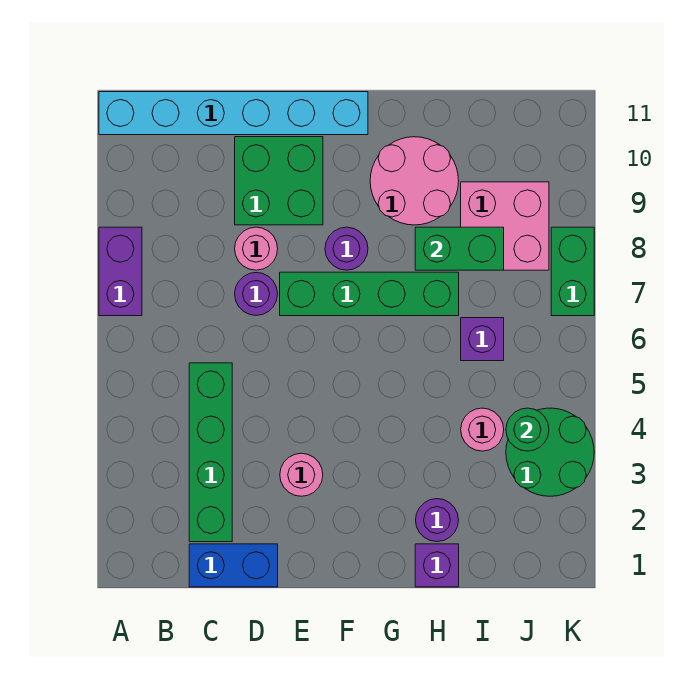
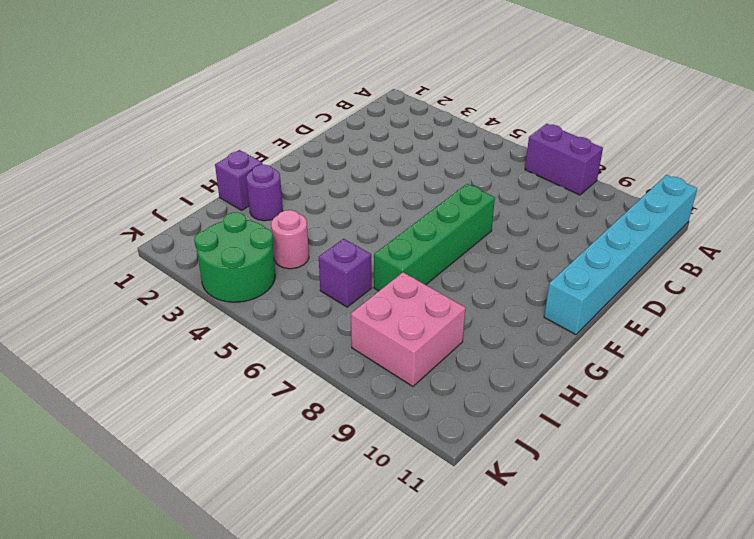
none -> blue brick C1:D1 level 1
none -> green brick C2:C5 level 1
none -> purple round brick D7 level 1

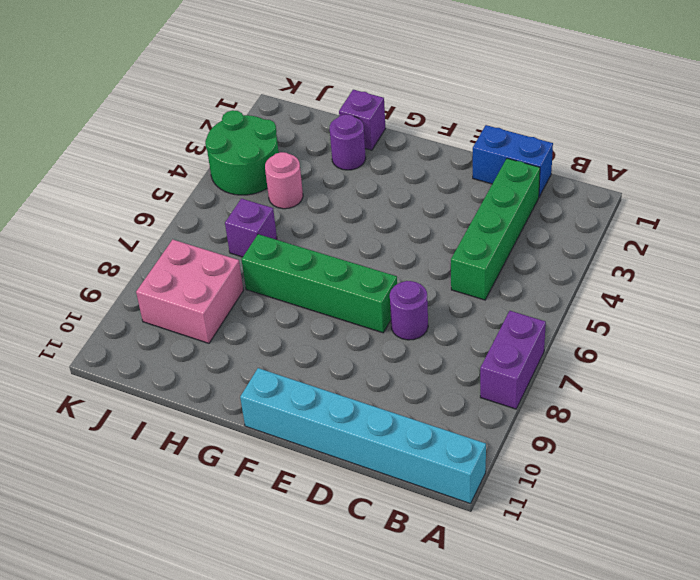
none -> pink round brick D8 level 1
none -> green brick D9:E10 level 1
none -> pink round brick E3 level 1

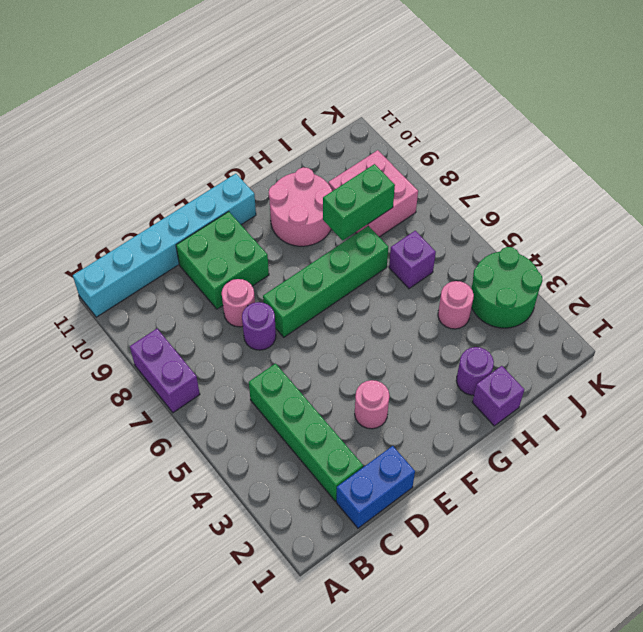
none -> purple round brick F8 level 1
none -> green brick K7:K8 level 1
none -> green round brick J4 level 2

